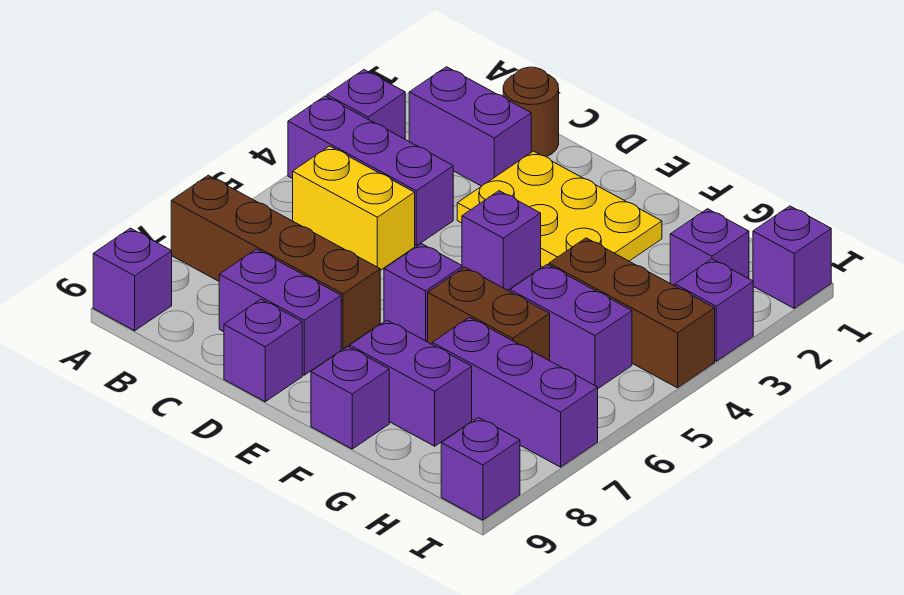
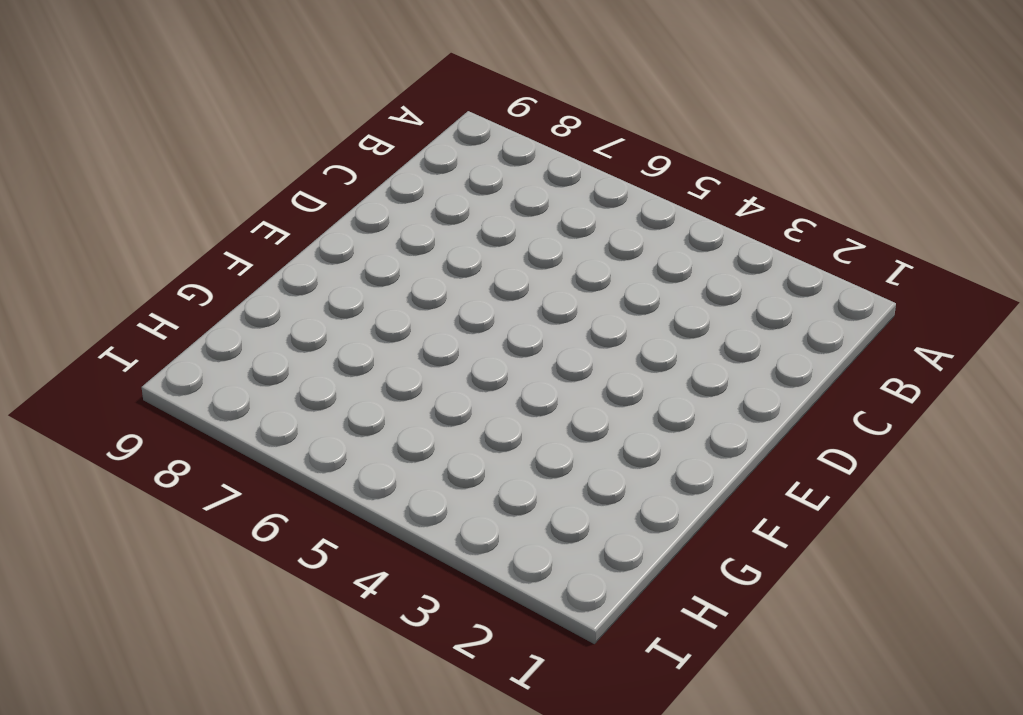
none -> purple brick A3 level 1
none -> purple brick A4:C4 level 1
none -> brown brick A7:D7 level 1

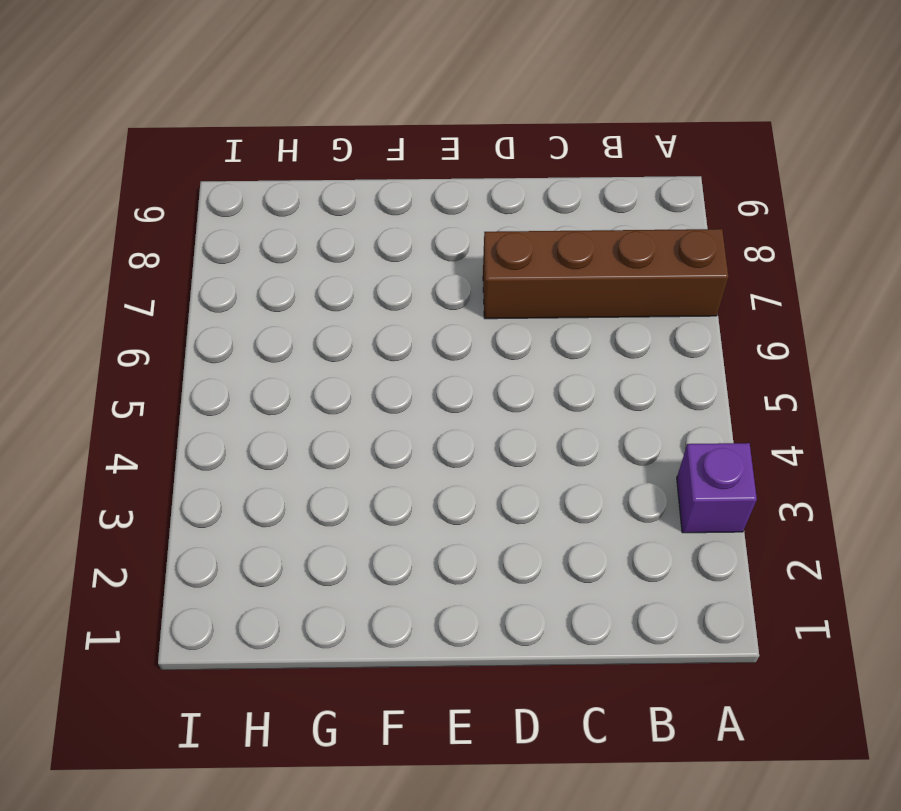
none -> purple brick A4:C4 level 1
none -> purple brick A9 level 1
none -> purple brick B2:C2 level 1

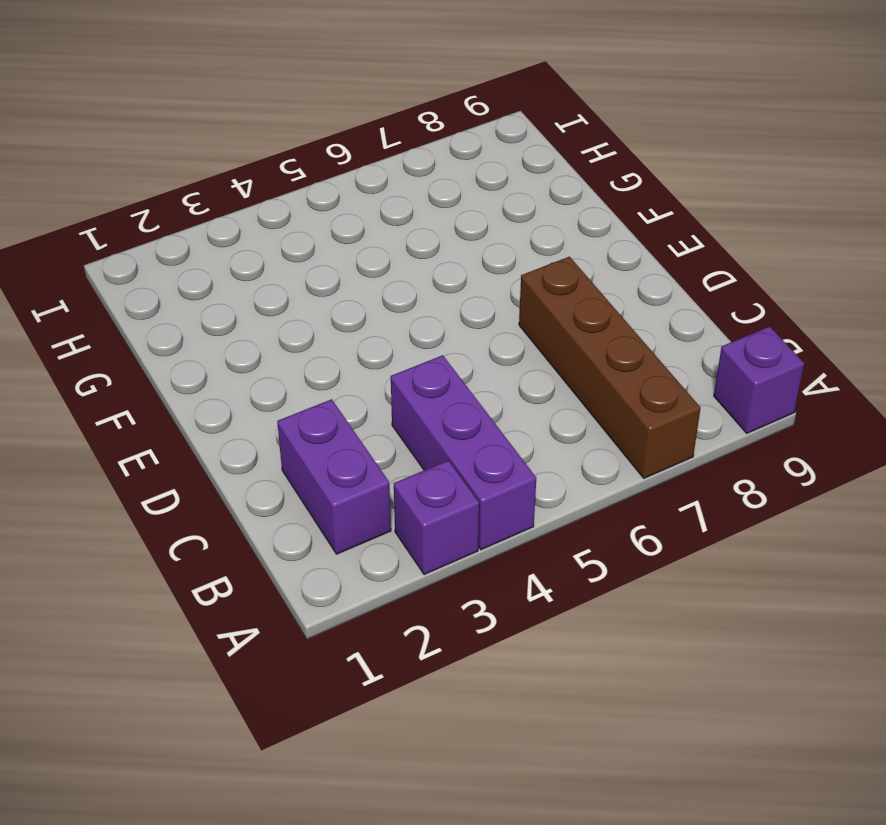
none -> yellow brick B5:C5 level 1
none -> brown round brick C1 level 1
none -> purple brick C8:D8 level 1

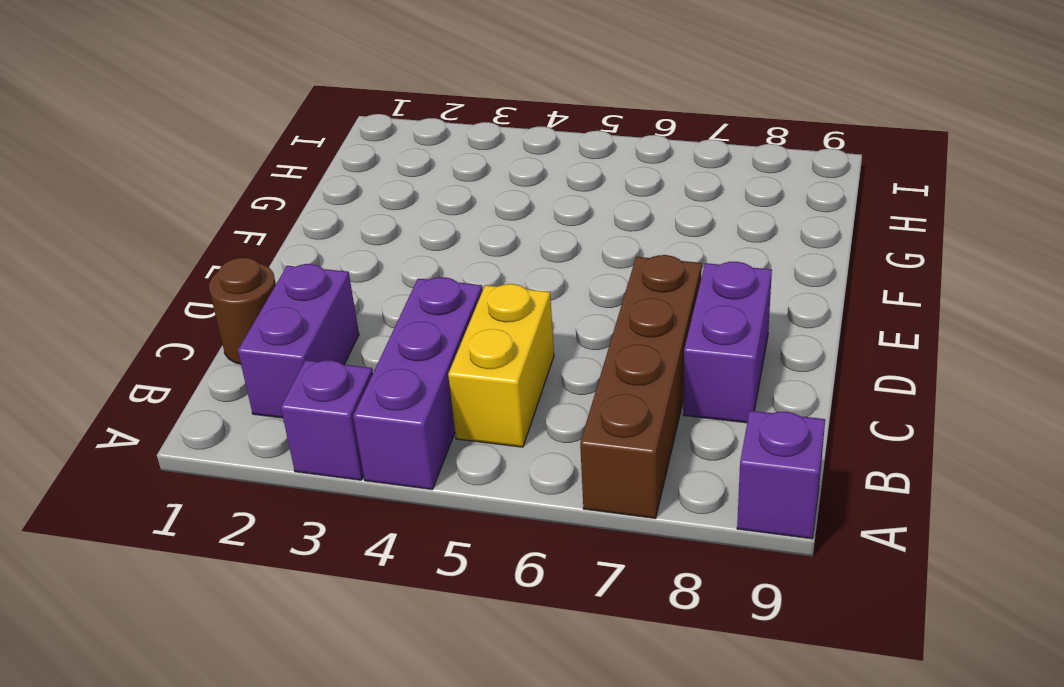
none -> yellow plate D2:F3 level 1
none -> purple brick D9 level 1
none -> purple brick E4 level 1

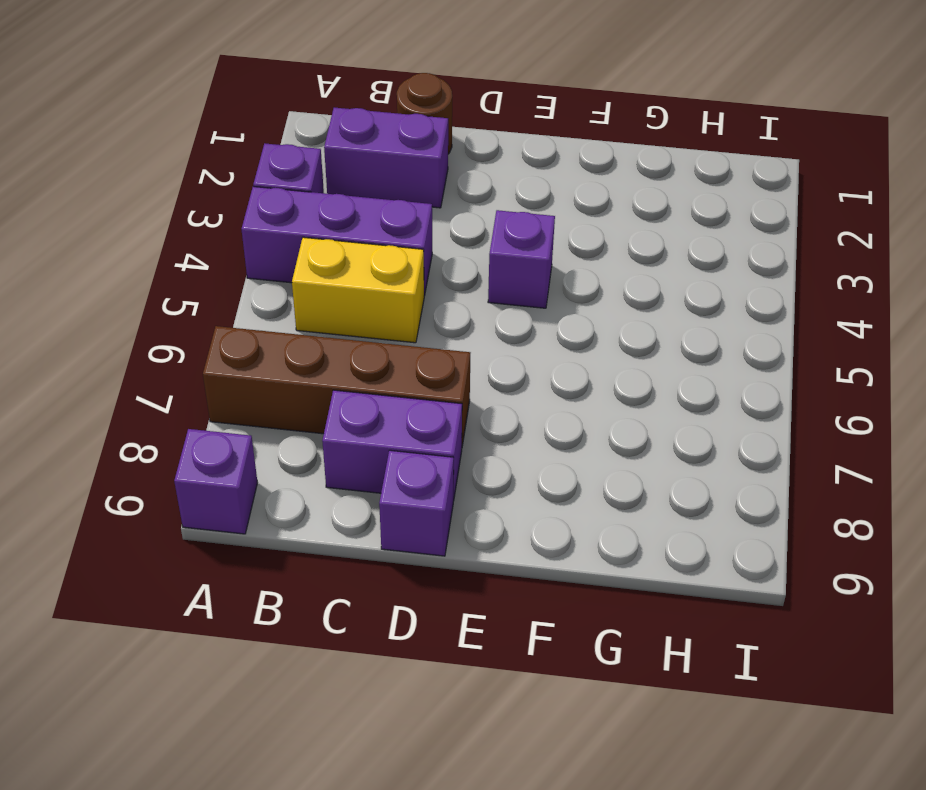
none -> yellow plate D2:F3 level 1
none -> purple brick E6 level 1
none -> brown brick F6:G6 level 1

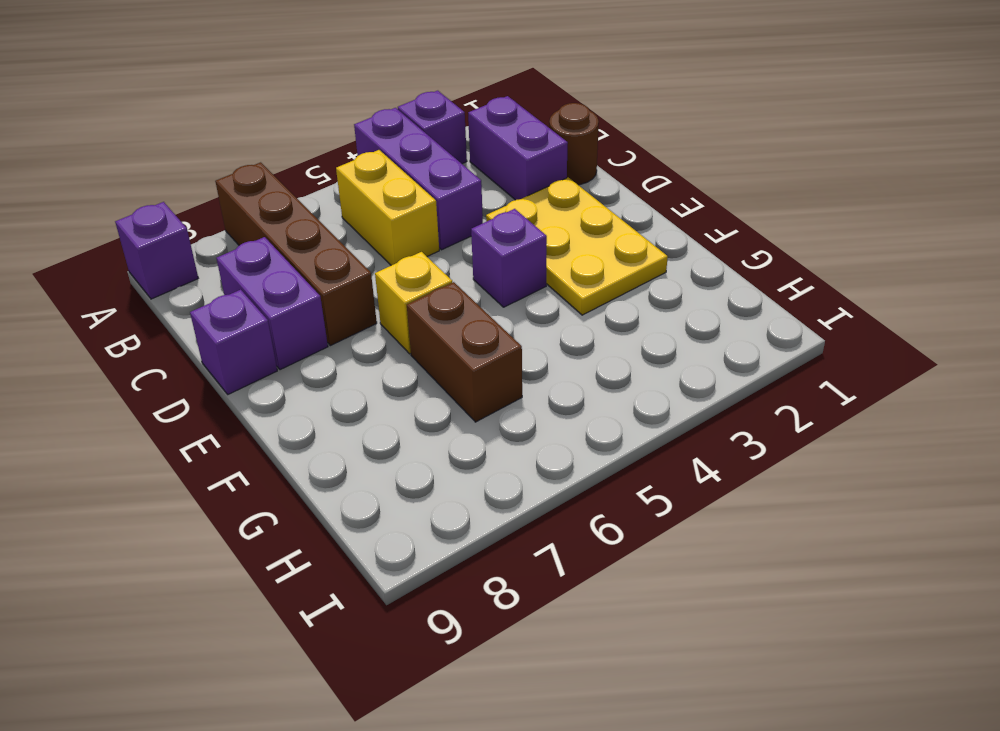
yellow brick E6 level 1 -> purple brick E6 level 1
none -> purple brick F8:G8 level 1
none -> purple brick F9 level 1
none -> brown brick G4:I4 level 1

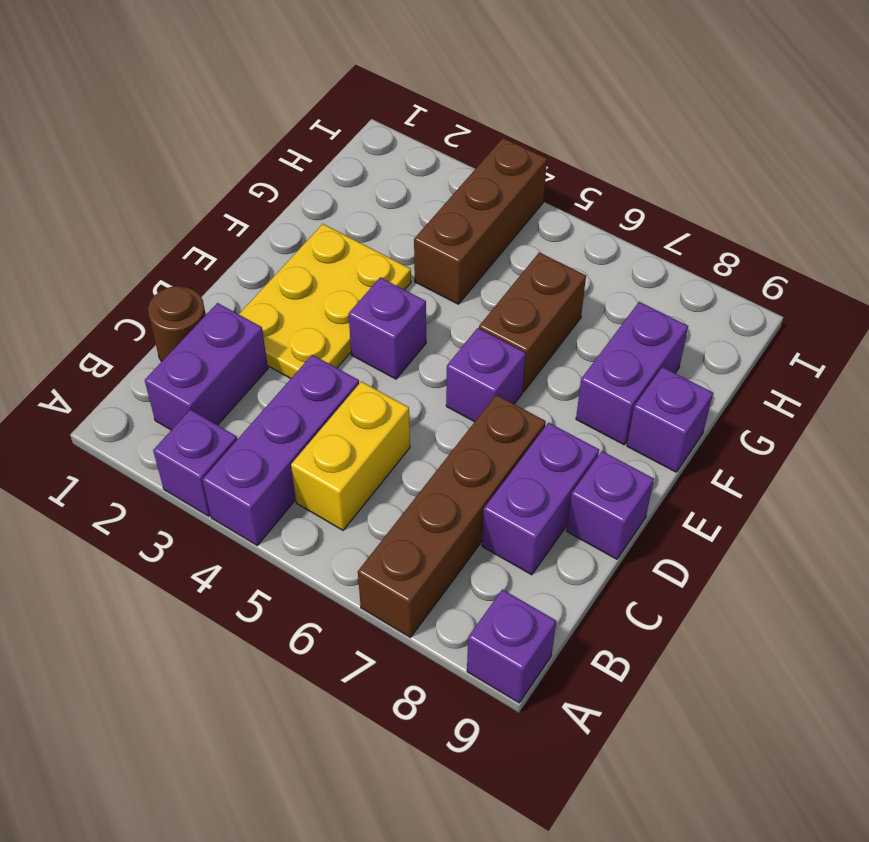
none -> purple brick G5:H5 level 1
none -> purple brick G7:I7 level 1
none -> purple brick H2 level 1

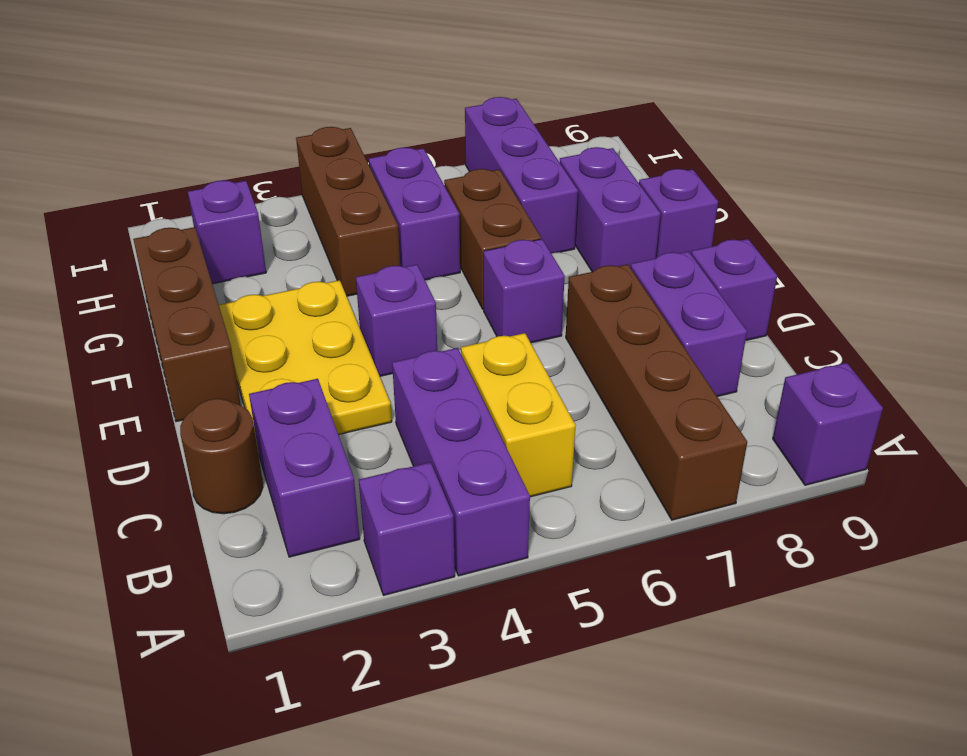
brown brick E1:G1 level 1 -> none
none -> purple brick I1 level 1
none -> purple brick I3 level 1
none -> purple brick I9 level 1

